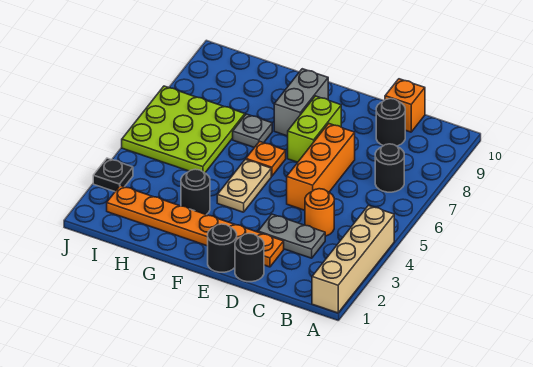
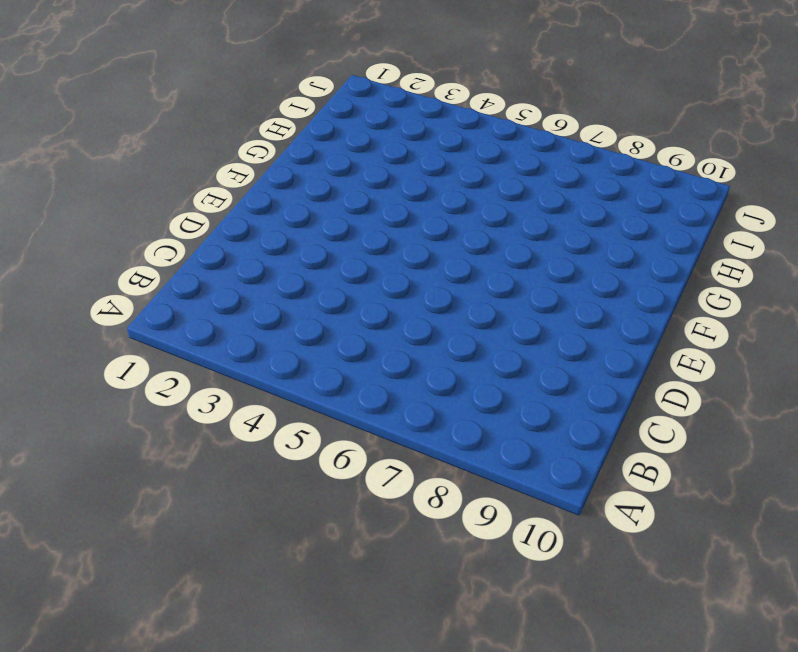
none -> tan brick A1:A4 level 1
none -> black round brick B7 level 1
none -> grey plate C3:D3 level 1

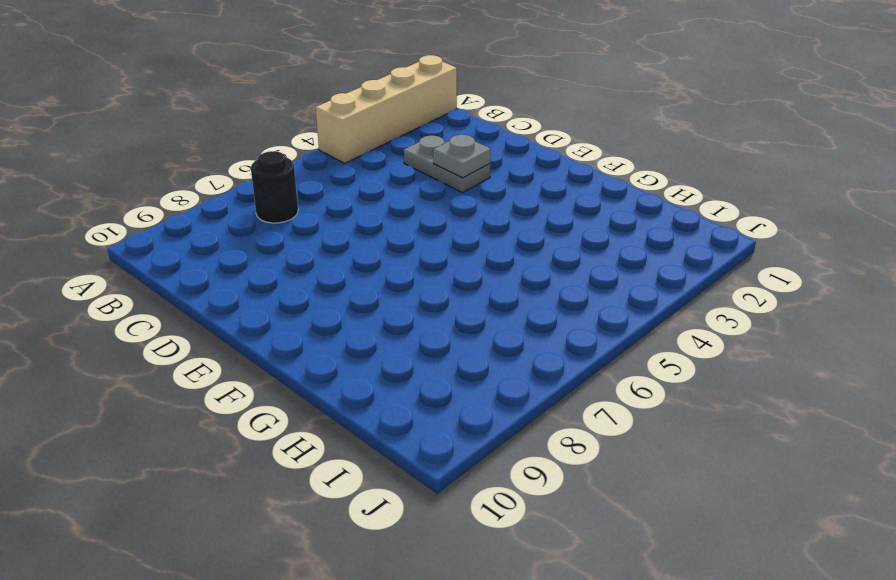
grey plate D3 level 2 -> grey plate G7 level 1
none -> orange round brick C4 level 1
none -> black round brick C9 level 1
none -> orange brick C10 level 1

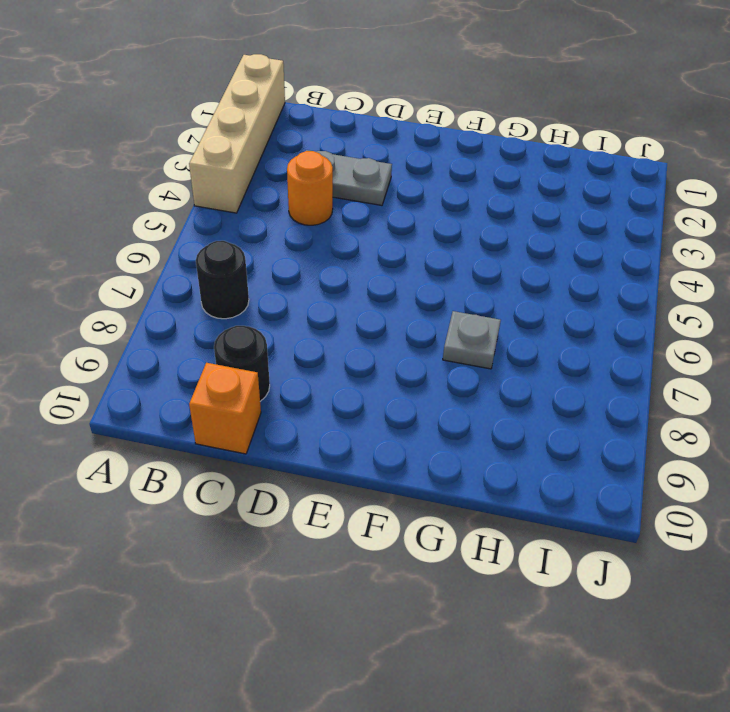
none -> black round brick D1 level 1
none -> orange plate D2:I2 level 1
none -> orange brick D5:D7 level 1

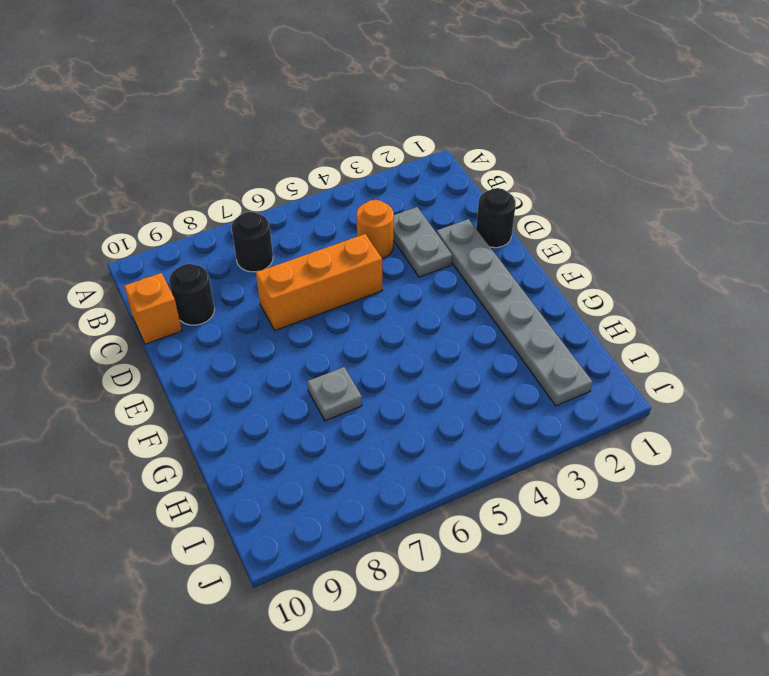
grey plate D2:I2 level 1 -> orange plate D2:I2 level 1
none -> tan brick A1:A4 level 1
none -> black round brick E1 level 1
none -> lime brick E7:E8 level 1

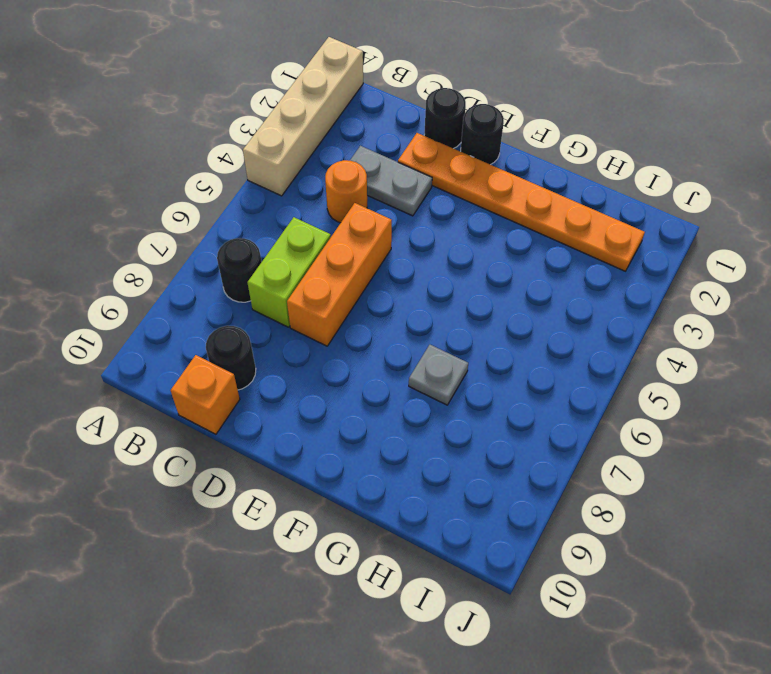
lime brick C6:C7 level 1 -> lime brick E7:E8 level 1
none -> tan plate F4:F5 level 1
none -> orange plate F6 level 1
none -> grey brick F8:F9 level 1

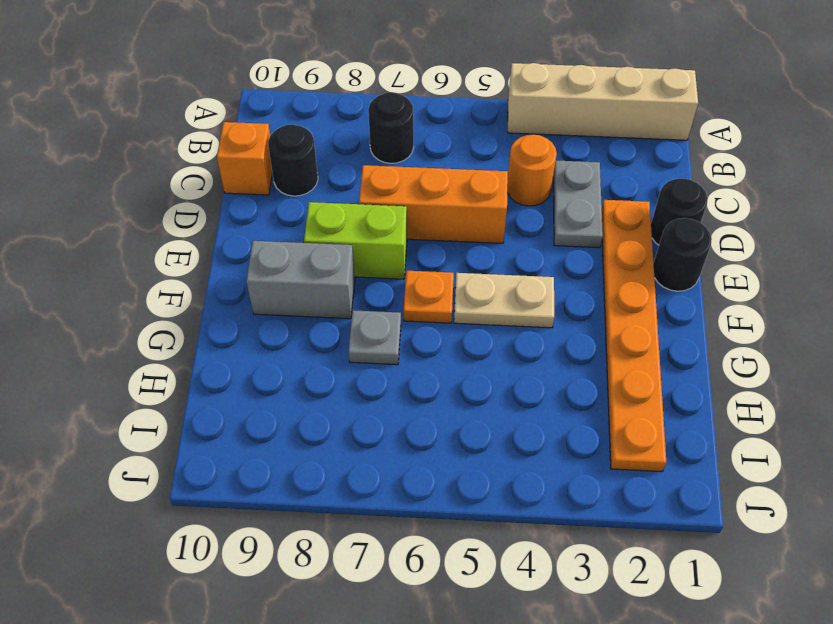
none -> black round brick G3 level 1
none -> lime plate H5:J7 level 1
none -> black plate J3 level 1

